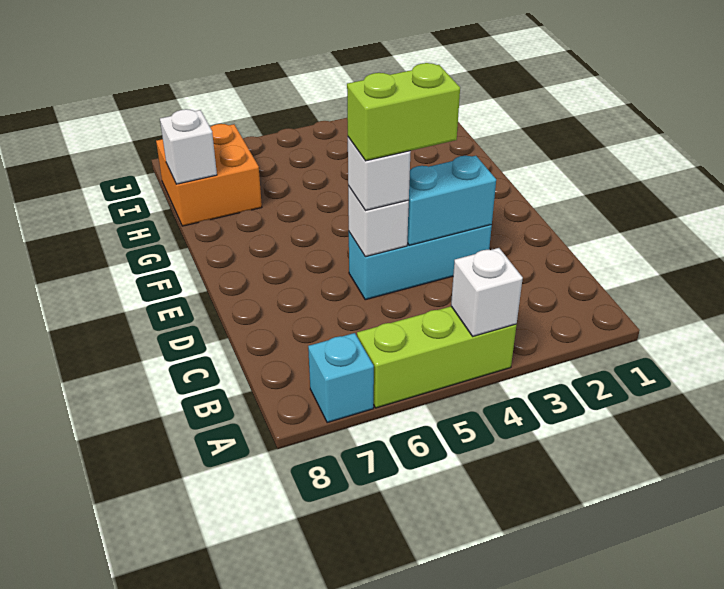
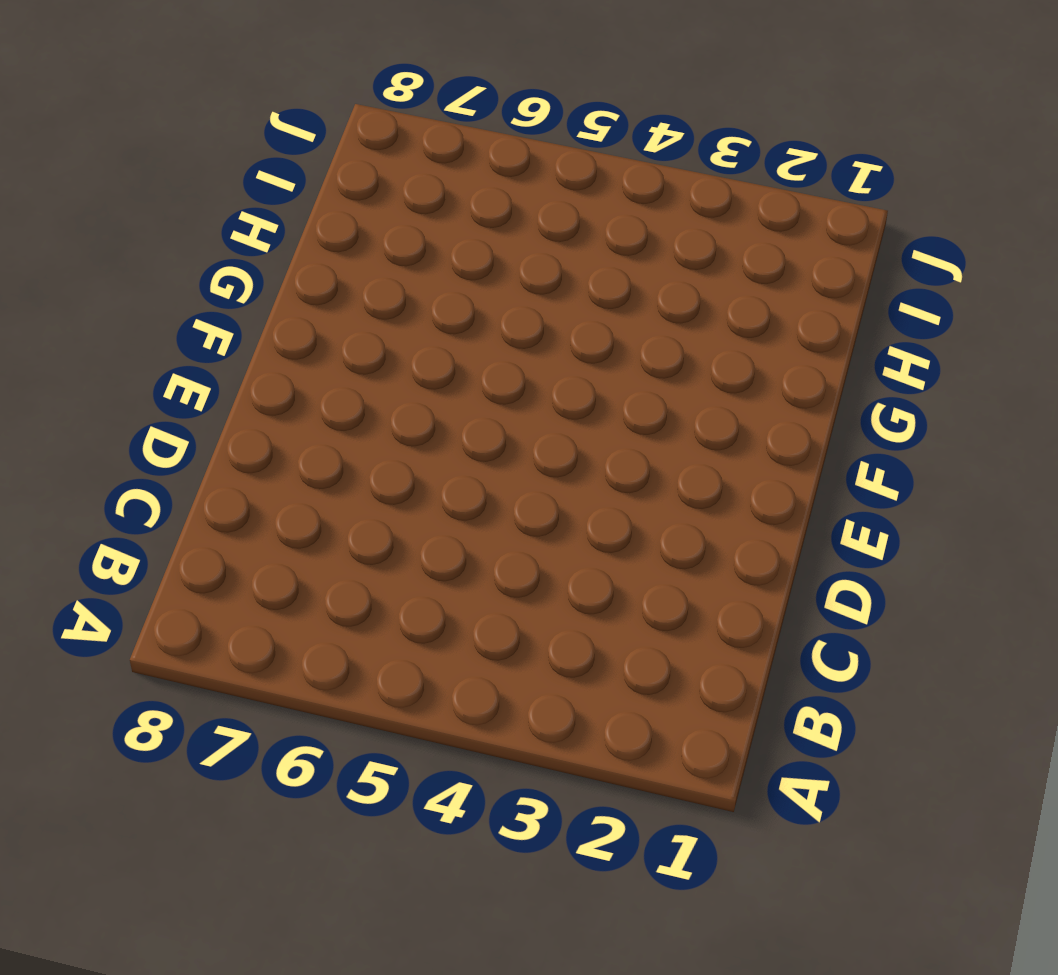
none -> lime brick A4:A6 level 1
none -> cyan brick A7 level 1

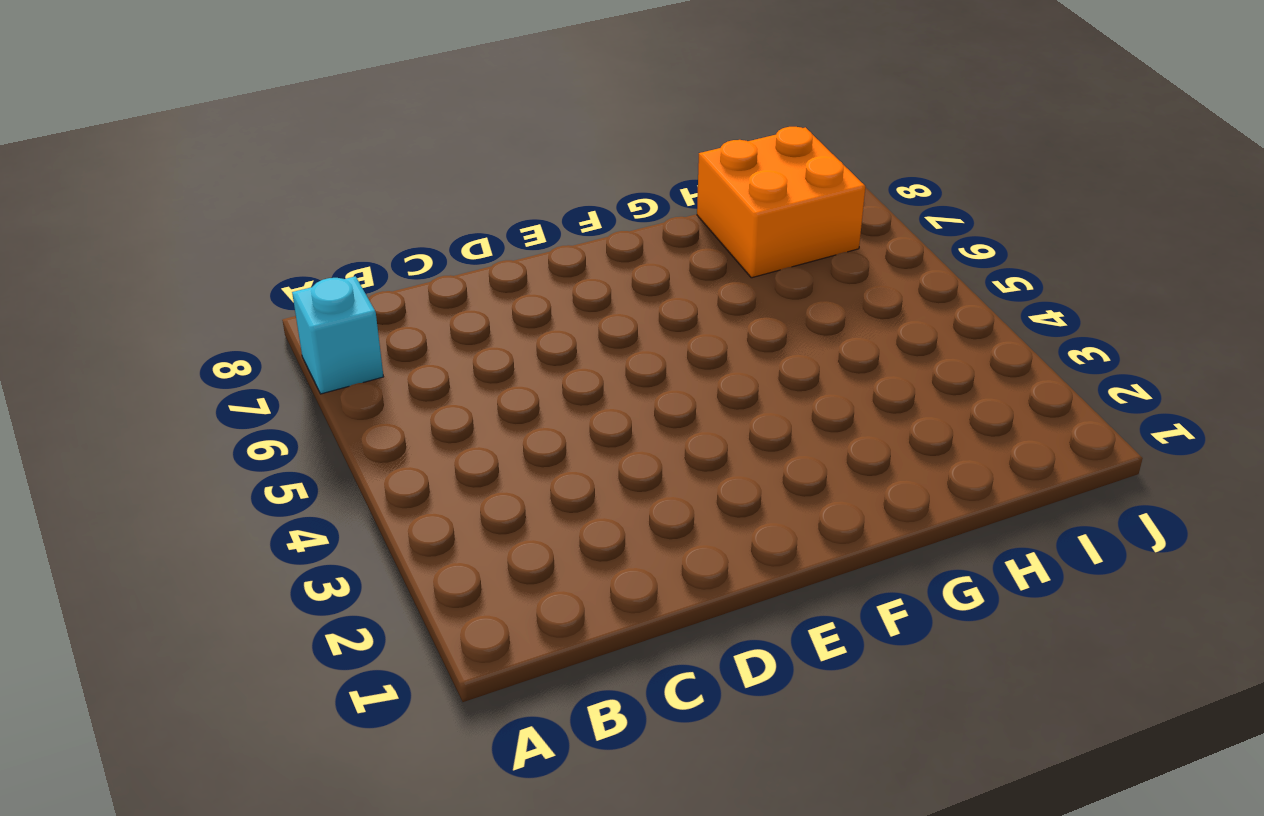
none -> lime brick A4:A6 level 1
none -> cyan brick D3:D5 level 1

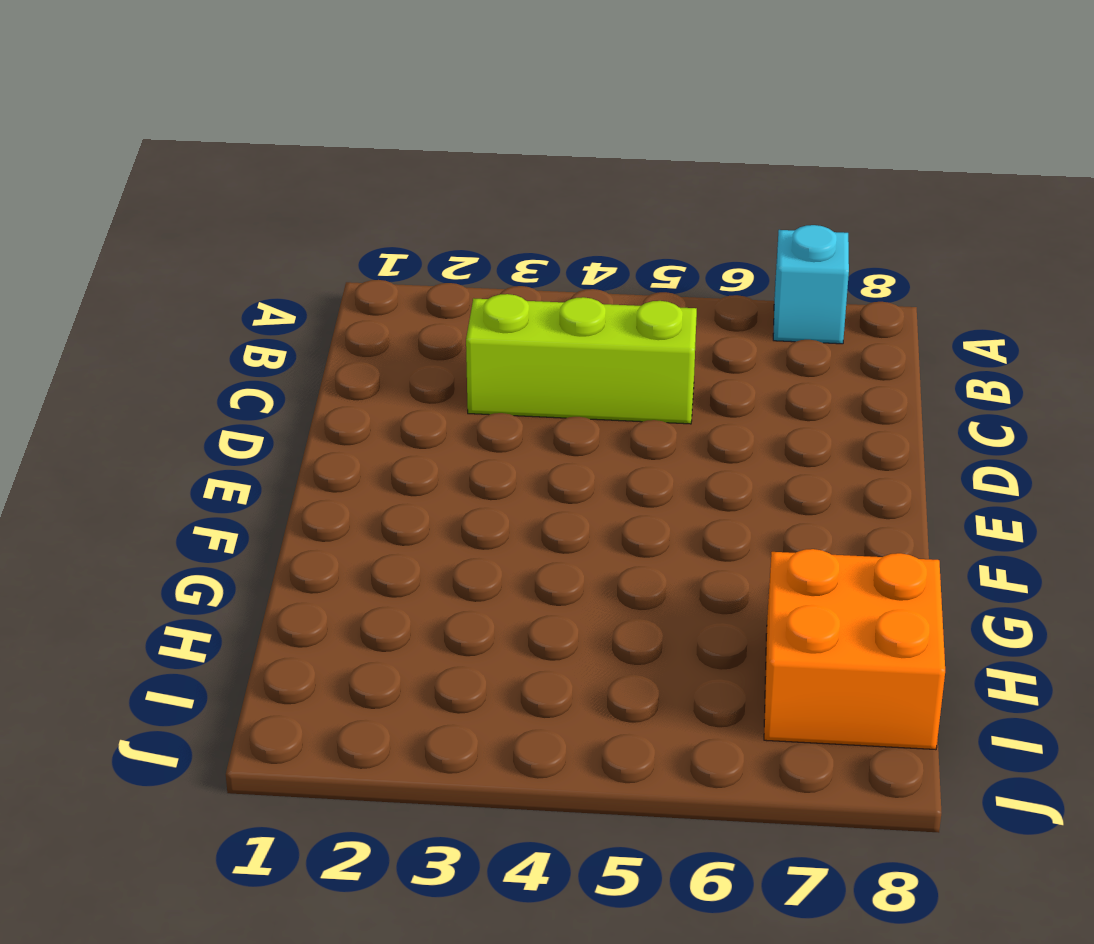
lime brick C3:C5 level 1 -> lime brick A4:A6 level 1
none -> cyan brick D3:D5 level 1
none -> white brick A4 level 2

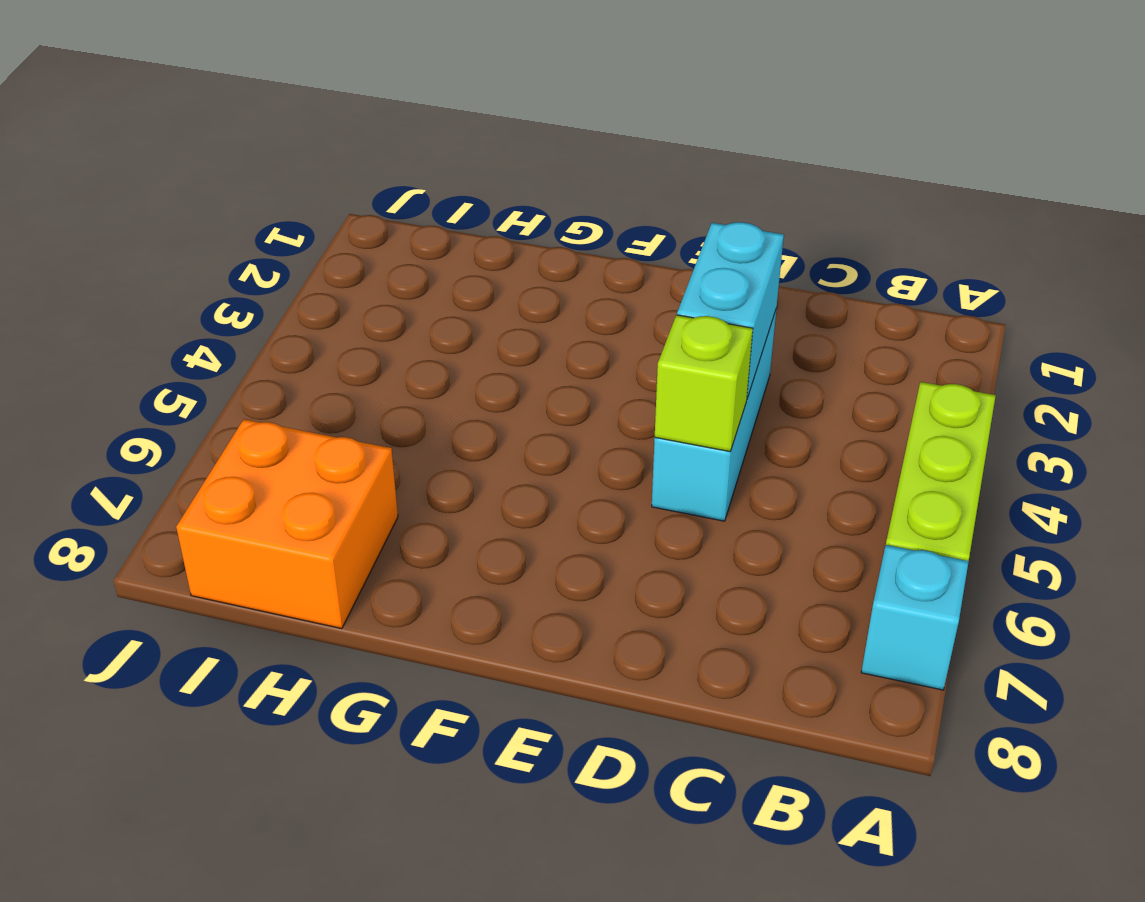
lime brick D5 level 2 -> white brick D5 level 2
none -> white brick A4 level 2
none -> white brick H8 level 2

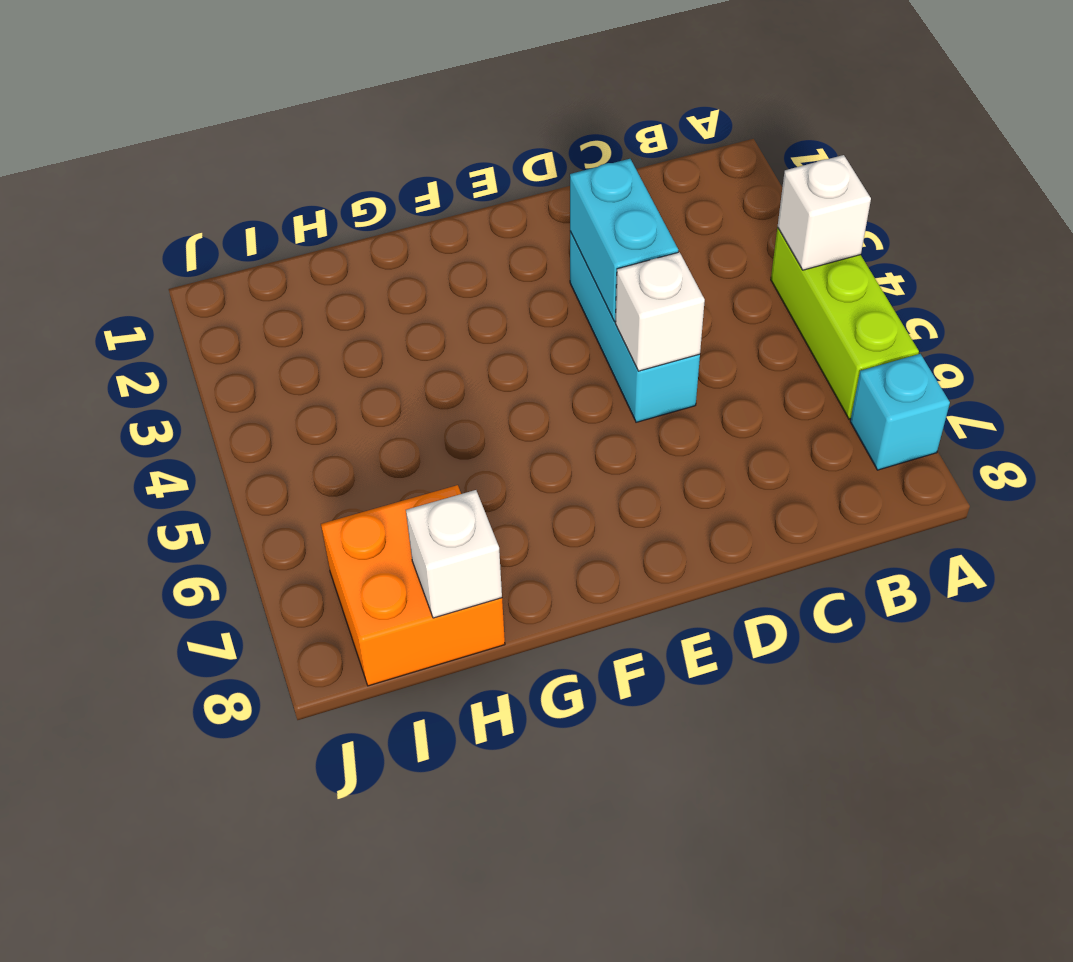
none -> white brick D5 level 3
none -> lime brick D4:D5 level 4

